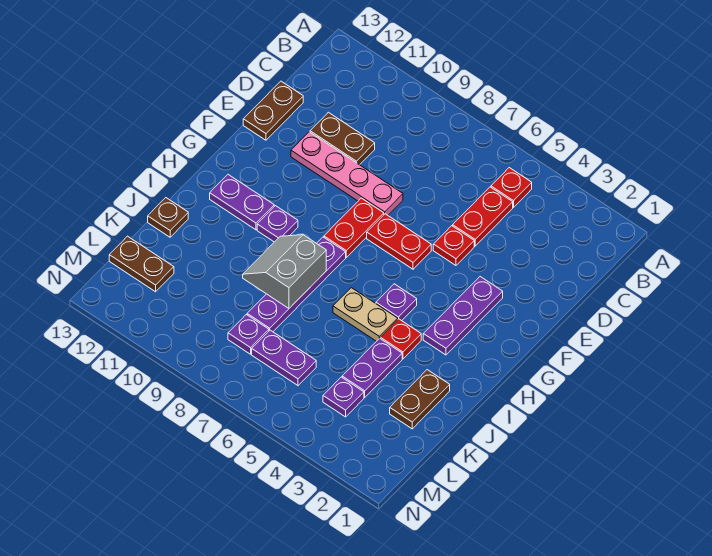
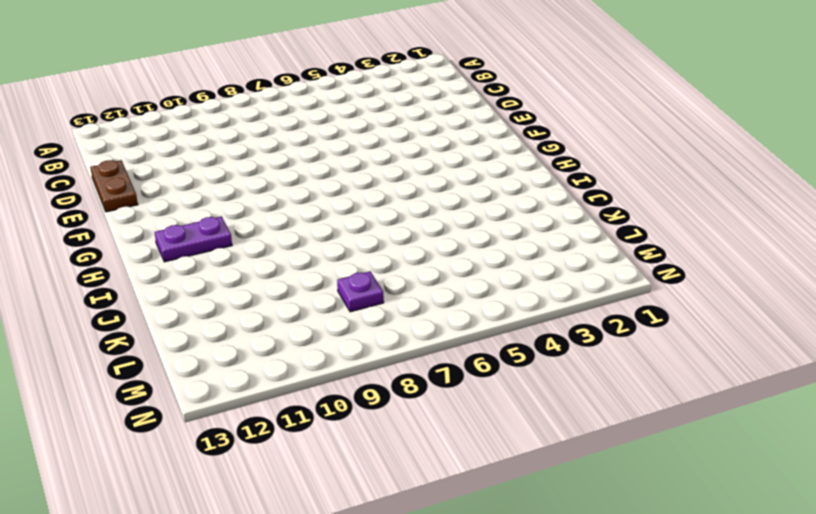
none -> red plate B5 level 1
none -> red plate C5:D5 level 1
none -> brown plate D10:D11 level 1

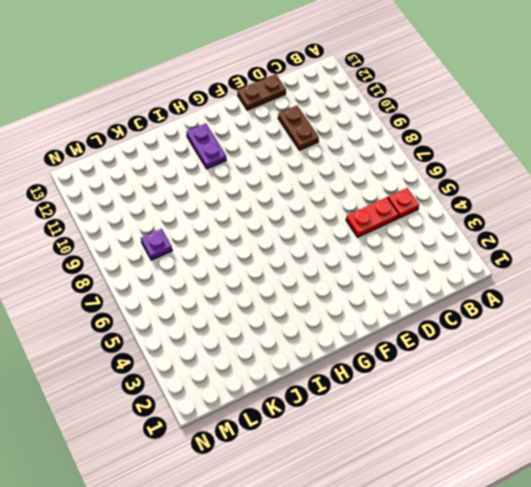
none -> red plate E5 level 1
none -> pink plate E8:E11 level 1
none -> purple plate F3:H3 level 1

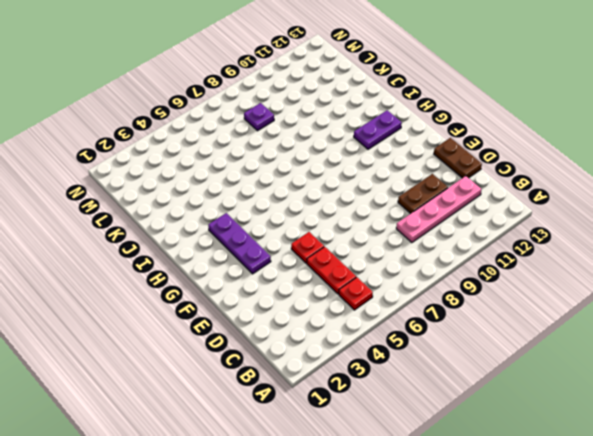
pink plate C9:C12 level 1 -> pink plate E8:E11 level 1
none -> red plate F6:F7 level 1
none -> red plate F8:G8 level 1
none -> purple plate H5 level 1

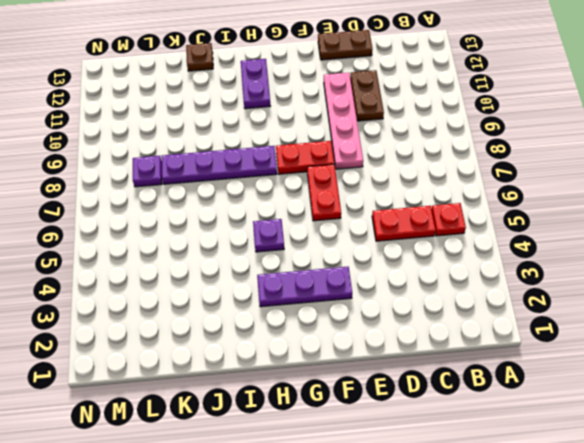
none -> red plate E5 level 1
none -> purple plate H10 level 1
none -> red plate I4 level 1

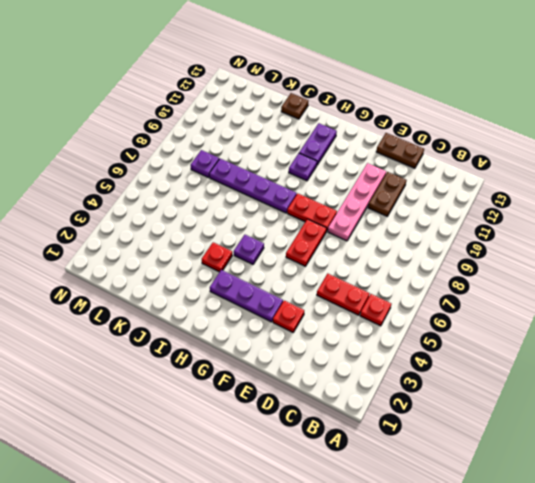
red plate E3 level 1 -> red plate E5 level 1
none -> tan plate I5:I6 level 1
none -> brown plate J2:K2 level 1
none -> purple plate J4:K4 level 1

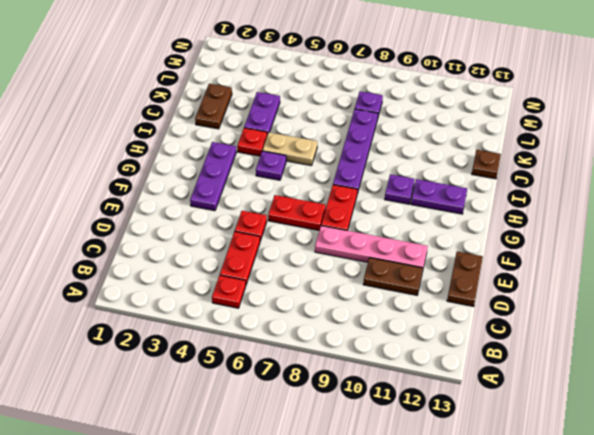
none -> purple plate L4 level 1
none -> purple plate L6:L7 level 1
none -> brown plate L12:L13 level 1

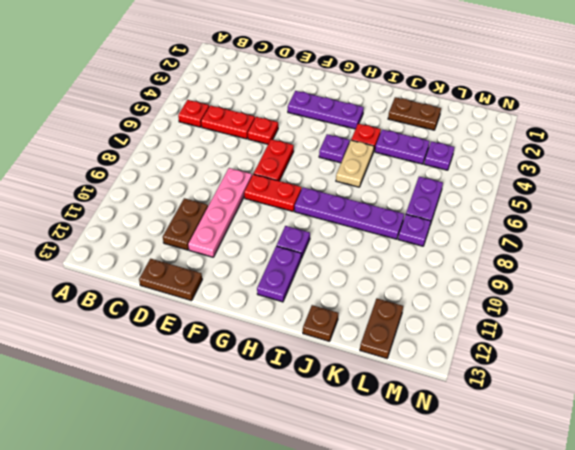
none -> grey slope I8:J9 level 2 top 8

